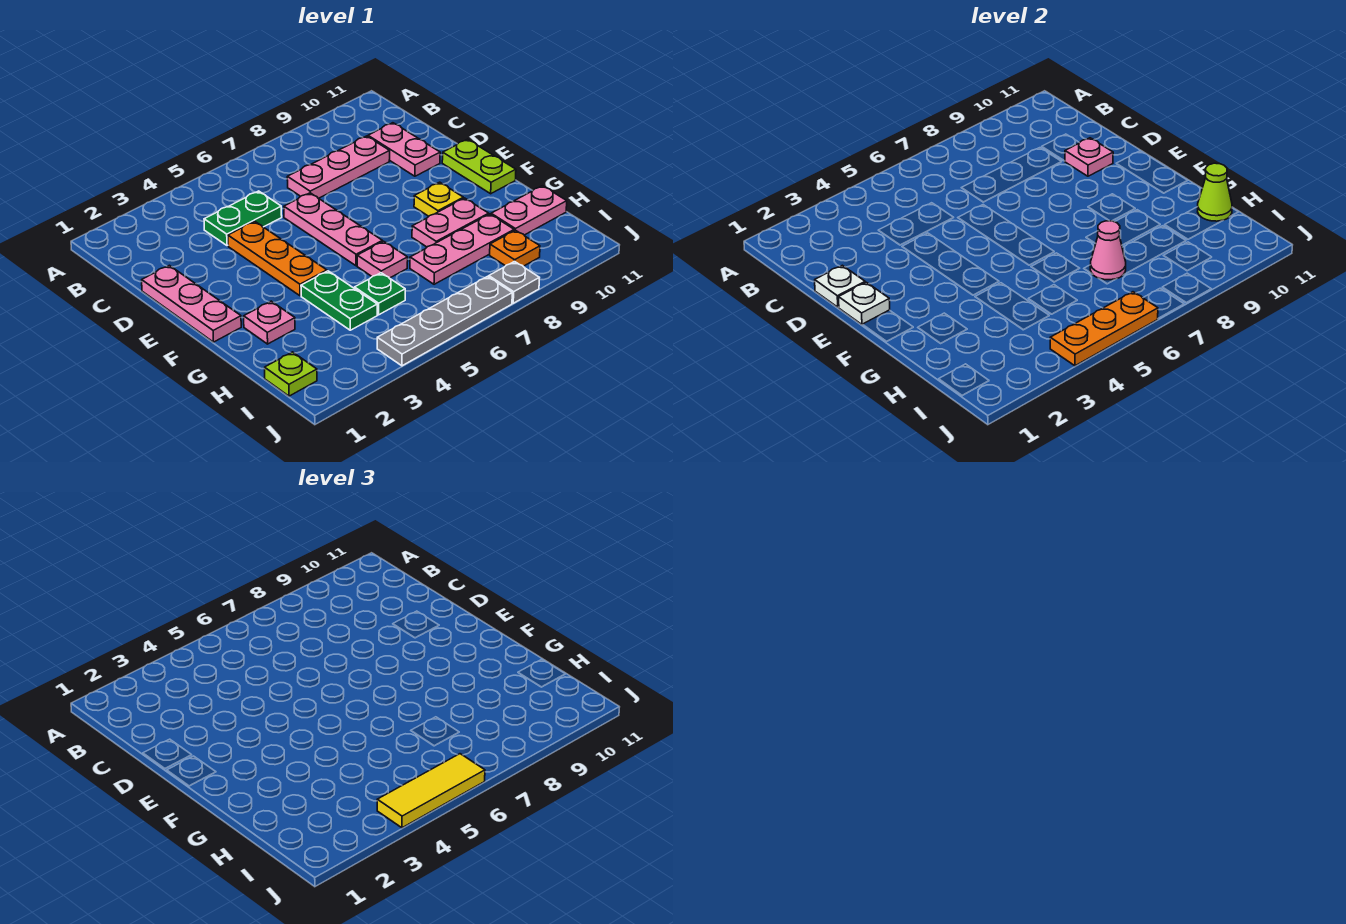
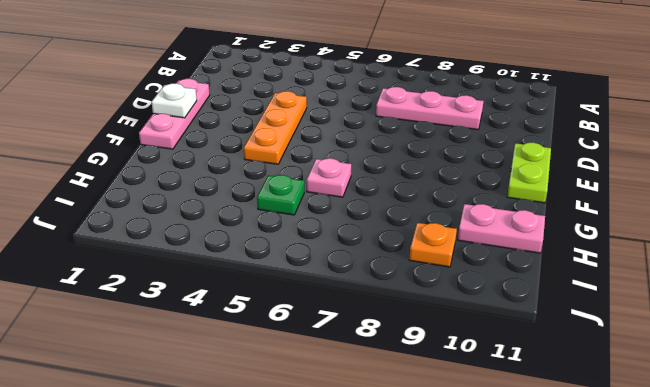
none -> green plate C4:C5 level 1
none -> pink plate C10:D10 level 1
none -> pink plate D6:F6 level 1

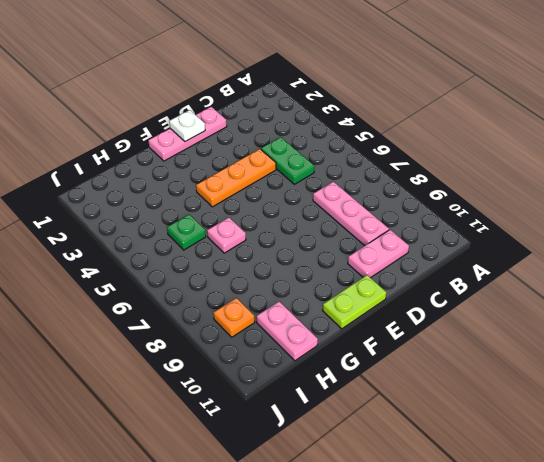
none -> pink plate D6:F6 level 1
none -> yellow plate F9 level 1
none -> pink plate G2 level 1

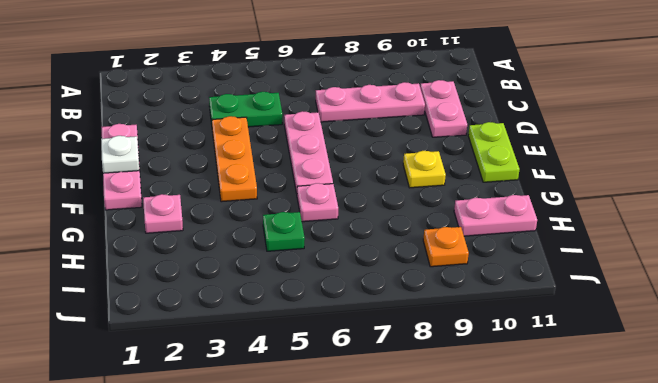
none -> green plate G4:H4 level 1
none -> pink plate G8:G9 level 1
none -> pink plate H7:H9 level 1

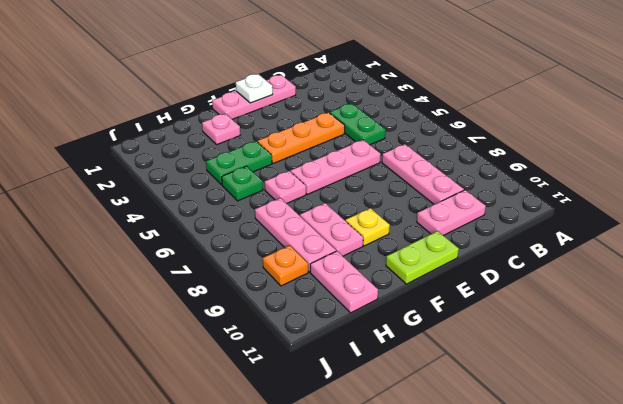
none -> lime plate I1 level 1
none -> grey plate J4:J7 level 1
none -> grey plate J8 level 1

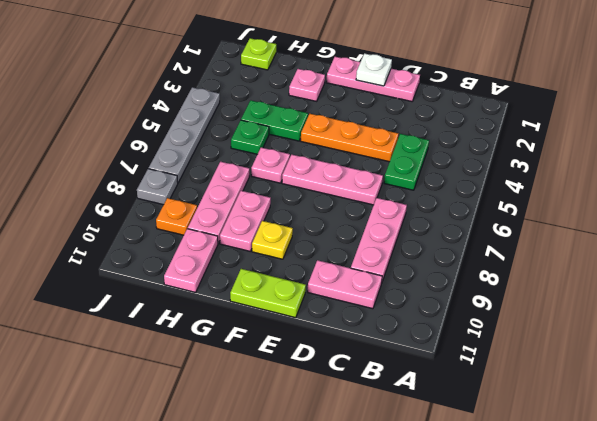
none -> white plate D1 level 2
none -> pink plate D10 level 2
none -> pink cone H7 level 2

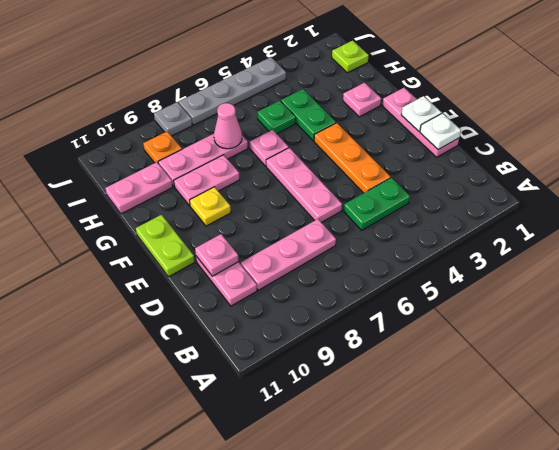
none -> lime cone H11 level 2
none -> orange plate J4:J6 level 2
none -> yellow tile J4:J6 level 3

